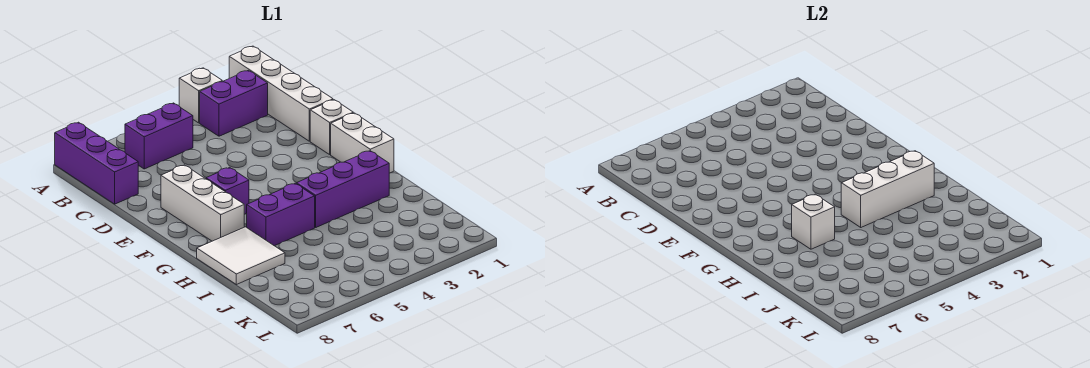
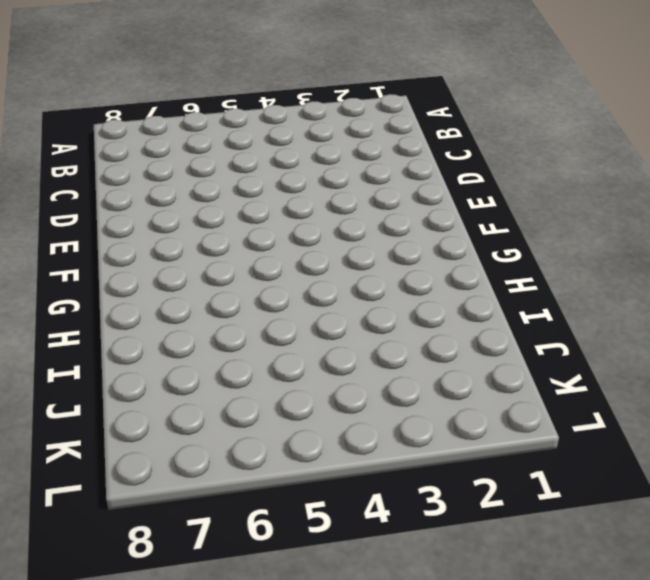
none -> white brick A1:D1 level 1
none -> white brick A3 level 1
none -> purple brick A8:C8 level 1

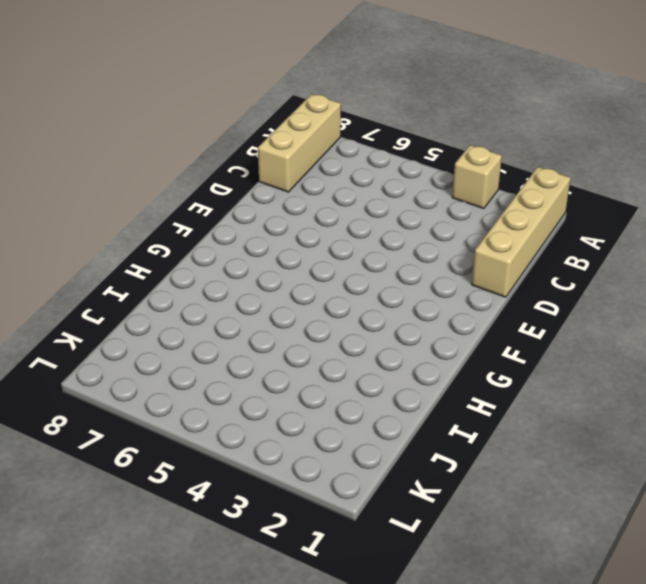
tan brick A1:D1 level 1 -> white brick A1:D1 level 1
tan brick A3 level 1 -> white brick A3 level 1
tan brick A8:C8 level 1 -> purple brick A8:C8 level 1
none -> purple brick B2:B3 level 1
none -> purple brick B5:B6 level 1
none -> white brick E1 level 1

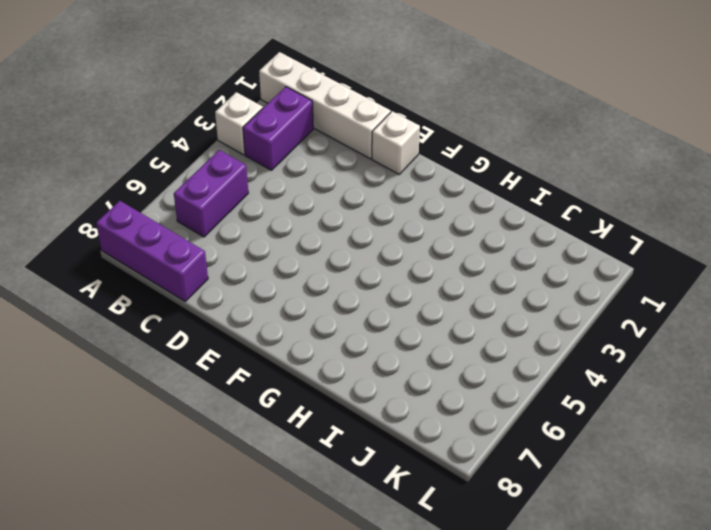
none -> white brick E7:G7 level 1
none -> white brick F1:G1 level 1
none -> purple brick F6 level 1

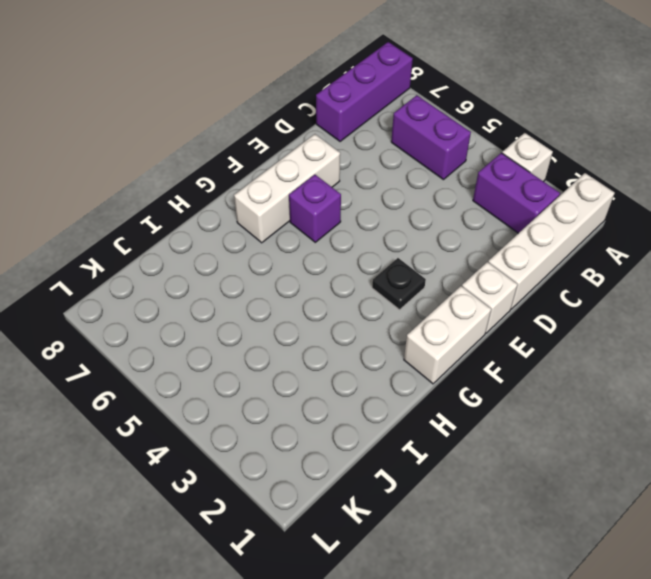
black plate F3 level 1 -> none
none -> purple brick H2:H4 level 1
none -> purple brick H5:H6 level 1
none -> white tile H7:I8 level 1

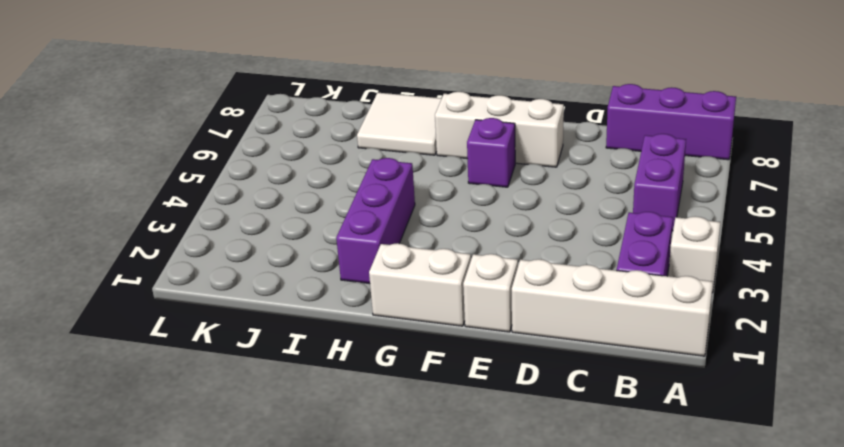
none -> purple brick H5:H6 level 1
none -> white brick H2:H4 level 2
none -> white brick H6 level 2

